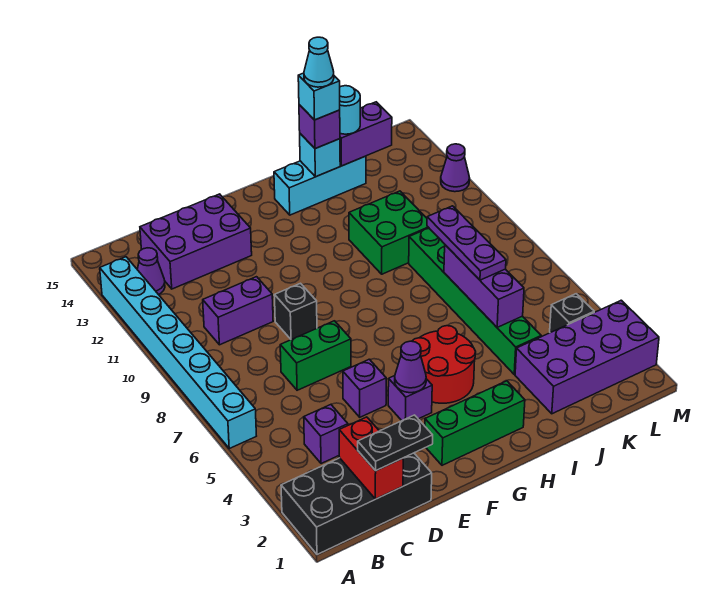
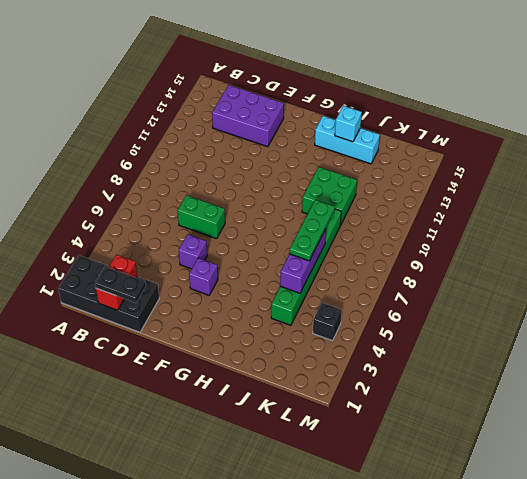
green plate J6:J8 level 3 -> purple plate J6:J8 level 3
none -> cyan brick A6:A13 level 1
none -> purple cone B13 level 1
none -> purple brick C4 level 1

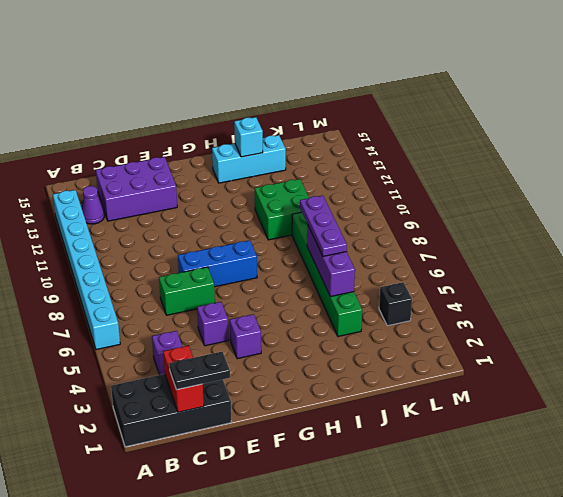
blue brick E8:G8 level 1 -> none
none -> purple brick C10:D10 level 1
none -> black brick E9 level 1
none -> green brick F2:H2 level 1

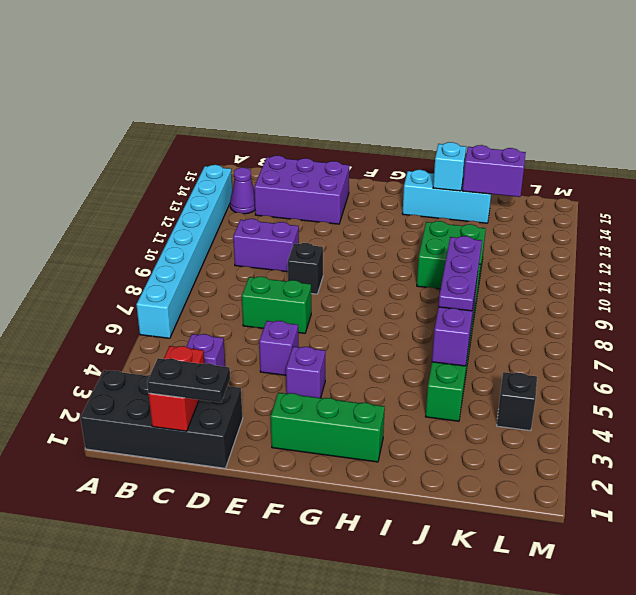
none -> red round brick G4:H5 level 1
none -> purple brick J2:M3 level 1
none -> purple cone M12 level 1

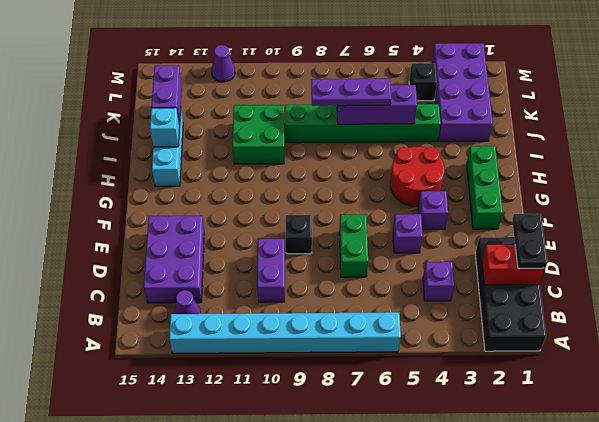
none -> purple cone F4 level 2
none -> purple brick I14 level 3
none -> cyan round brick J14 level 3

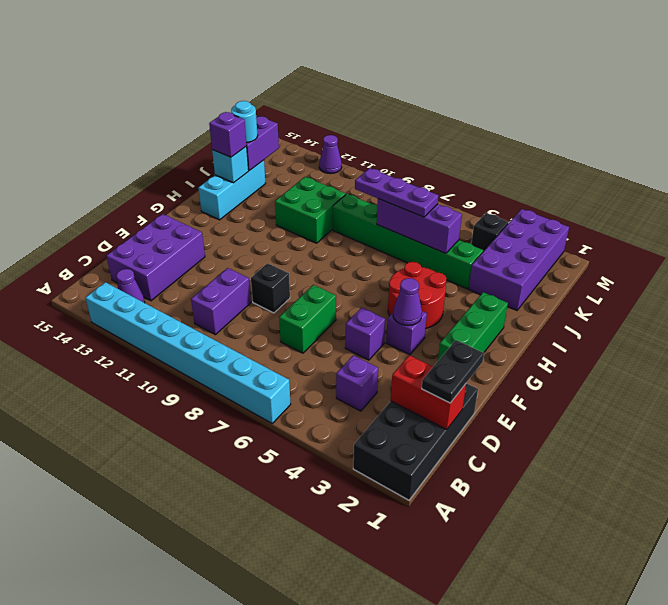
none -> cyan brick I14 level 4
none -> cyan cone I14 level 5

